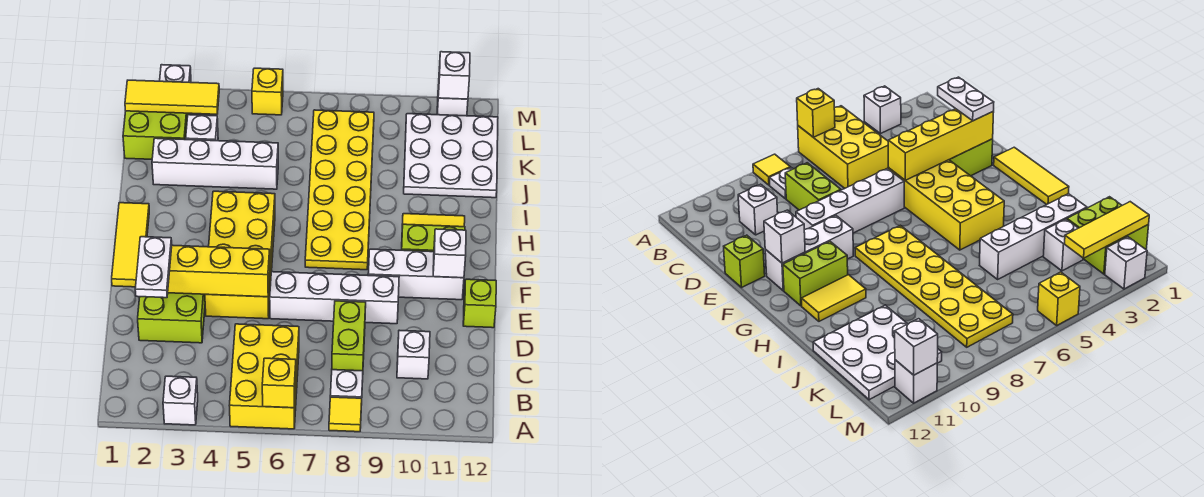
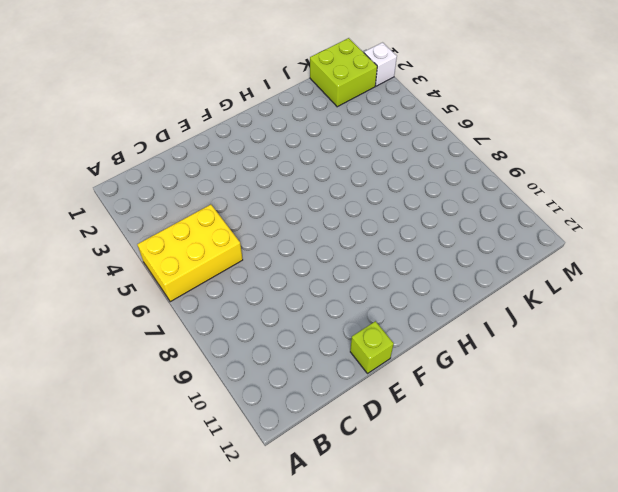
none -> white brick A3 level 1
none -> yellow tile A8 level 1
none -> white plate B8 level 1

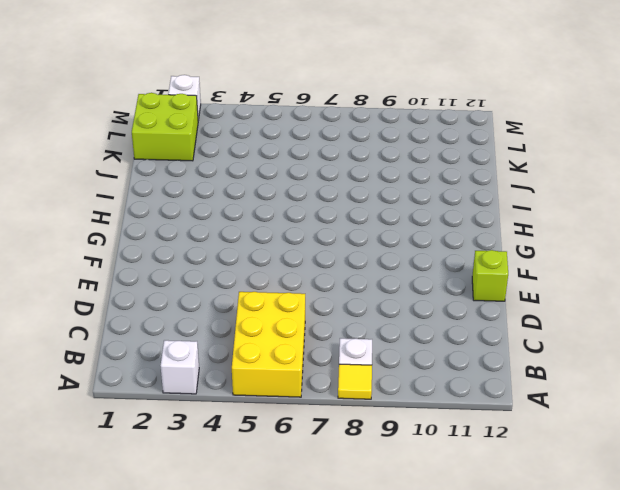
none -> lime brick C8:D8 level 1
none -> white brick C10 level 1
none -> lime brick D2:E3 level 1

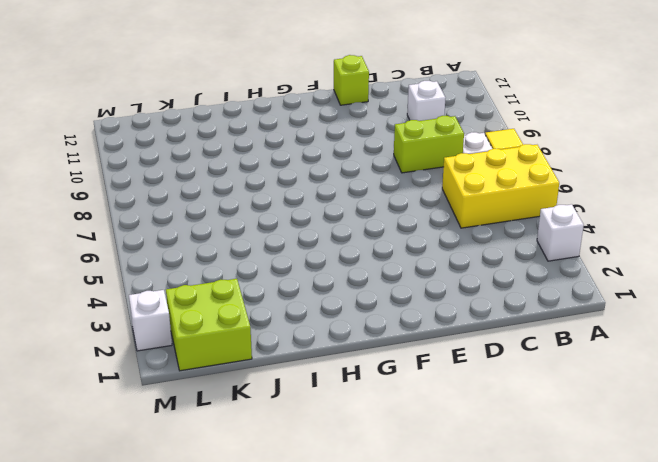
none -> lime brick D2:E3 level 1
none -> yellow brick E4:H5 level 1
none -> white brick E6:E9 level 1

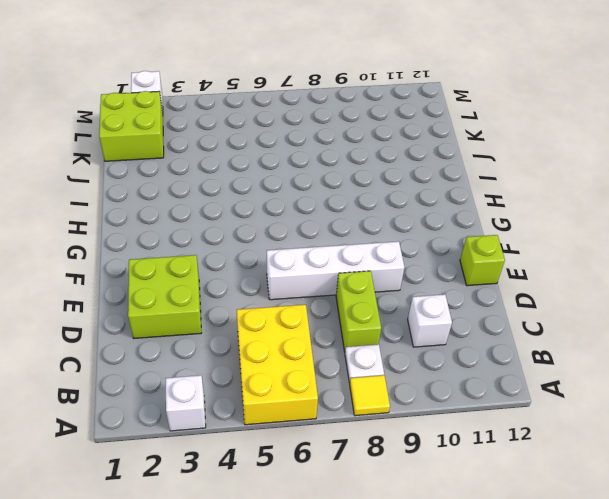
none -> yellow brick E4:H5 level 1
none -> yellow tile F1:H1 level 1
none -> white brick F9:F11 level 1

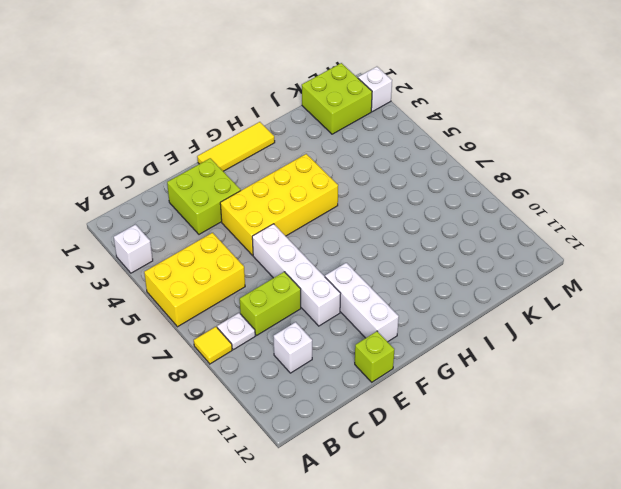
none -> yellow plate G7:L8 level 1
none -> lime brick G10:G11 level 1
none -> yellow tile H10:H11 level 1

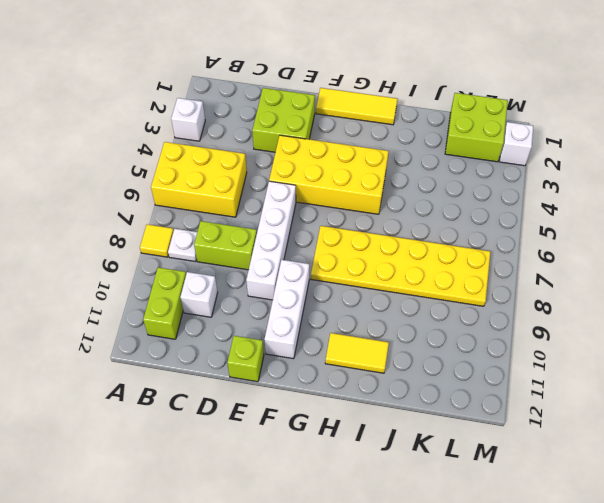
lime brick B10:B11 level 1 -> lime brick G10:G11 level 1
yellow tile H11:I11 level 1 -> yellow tile H10:H11 level 1
none -> white brick J2:J5 level 1
none -> white plate J10:L12 level 1
none -> white brick K3 level 1

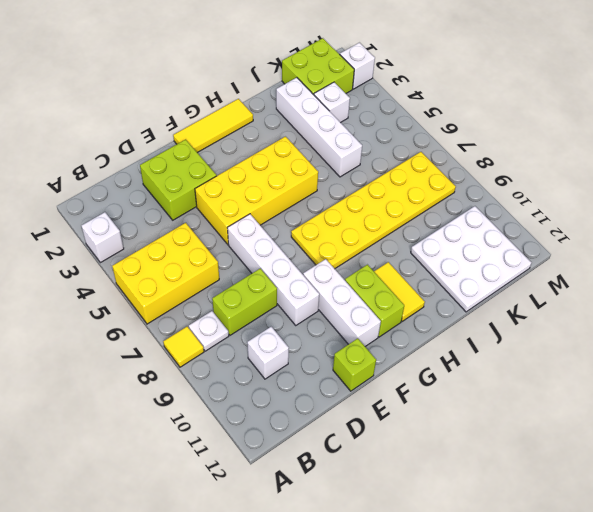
none -> yellow brick M5 level 1
none -> white brick M11 level 1
none -> yellow brick A6 level 2

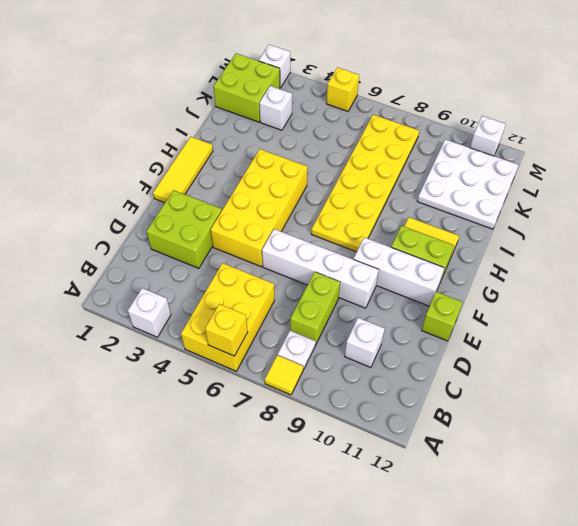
none -> white brick J2:J5 level 1
none -> yellow brick E2:E5 level 2
none -> white brick F11 level 2

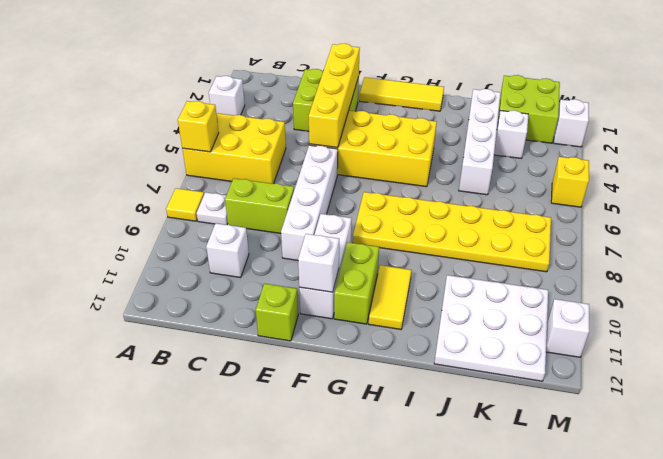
none -> yellow tile L1:L3 level 2
none -> white brick M11 level 2
none -> white plate D2:E2 level 3

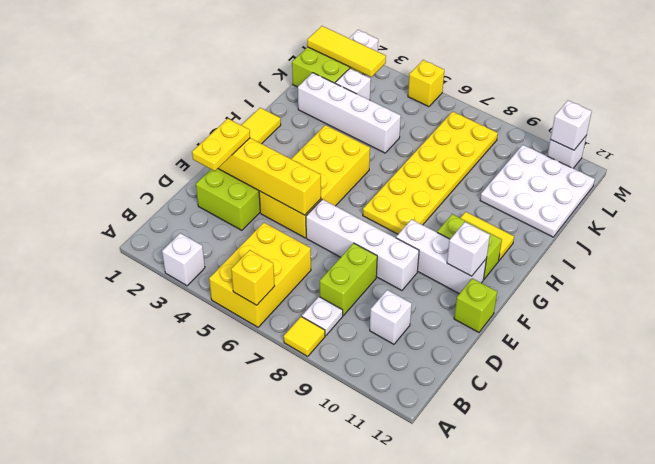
yellow plate D2:E2 level 3 -> white plate D2:E2 level 3

